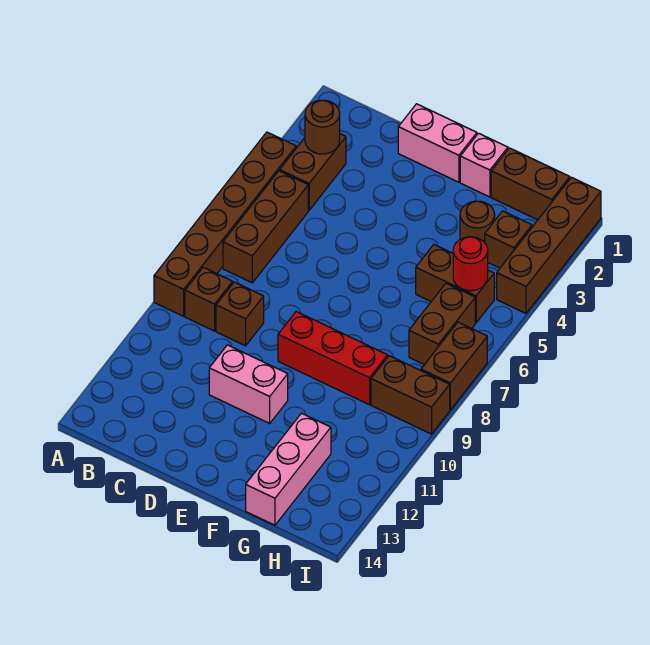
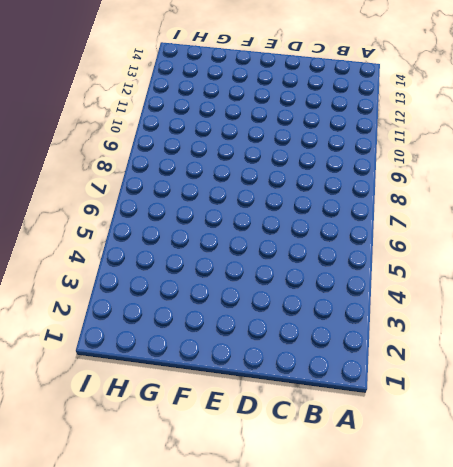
none -> brown brick A4:A9 level 1
none -> brown brick B3:B4 level 1
none -> brown brick B5:B7 level 1

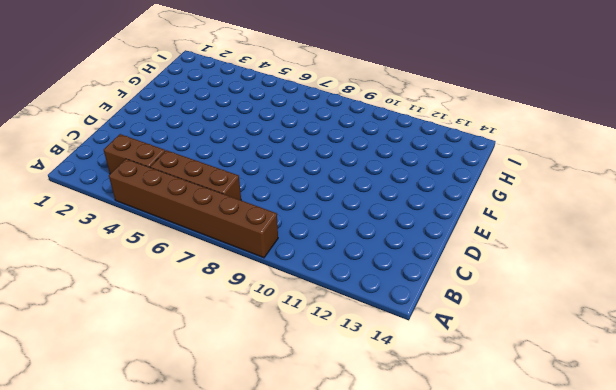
none -> brown brick B9 level 1
none -> brown brick C9 level 1
none -> pink brick D1:E1 level 1

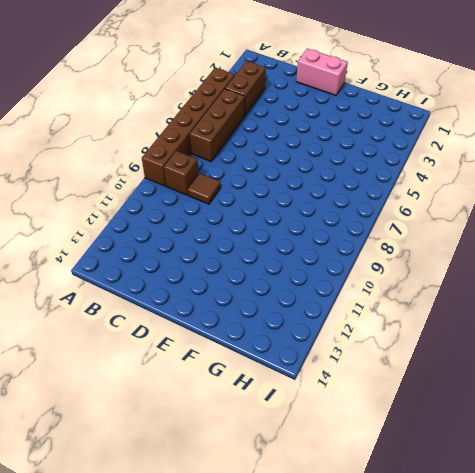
brown tile C9 level 1 -> brown brick C9 level 1
none -> pink brick D11:E11 level 1
none -> red brick E9:G9 level 1
none -> pink brick F1 level 1

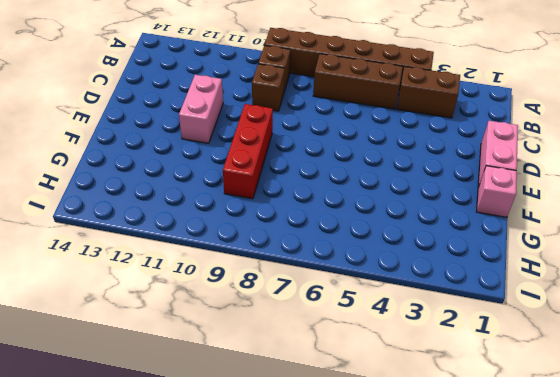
none -> brown brick G1:H1 level 1
none -> brown round brick G3 level 1
none -> brown brick G5:H5 level 1

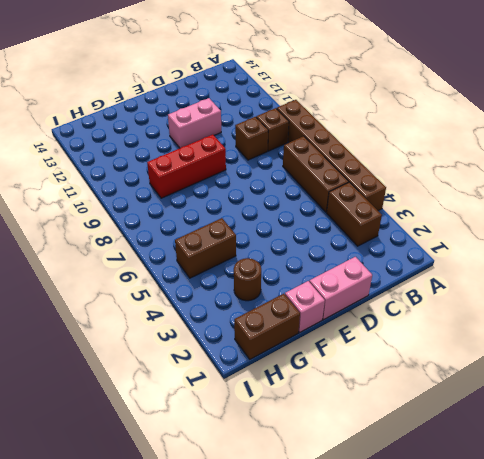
none -> pink brick G12:G14 level 1
none -> brown brick H3 level 1
none -> brown brick H6:H7 level 1

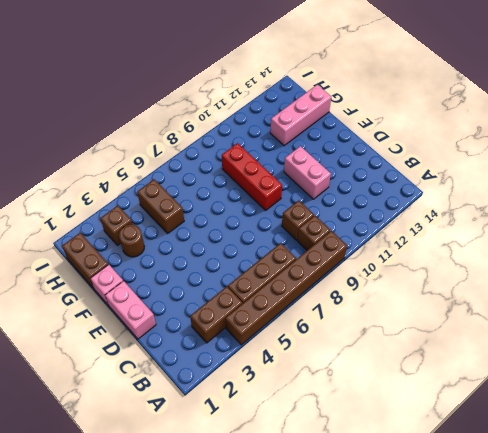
none -> brown brick H6:H7 level 1
none -> brown brick H9:I9 level 1
none -> brown brick I1:I4 level 1

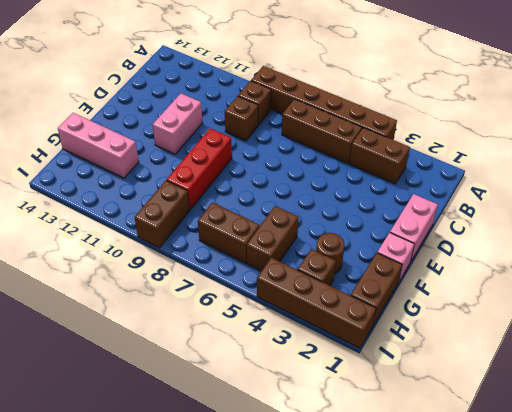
none -> brown brick I7:I8 level 1
none -> brown round brick B3 level 2
none -> red round brick H5 level 2

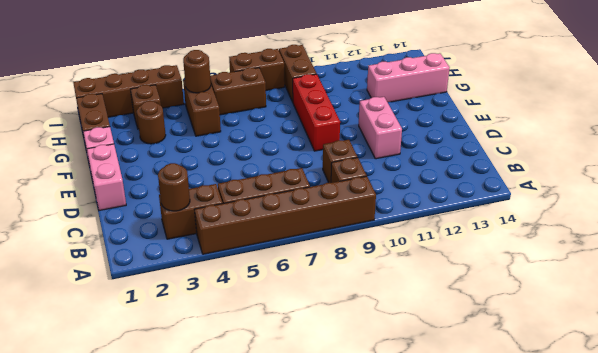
brown round brick H5 level 2 -> red round brick H5 level 2

